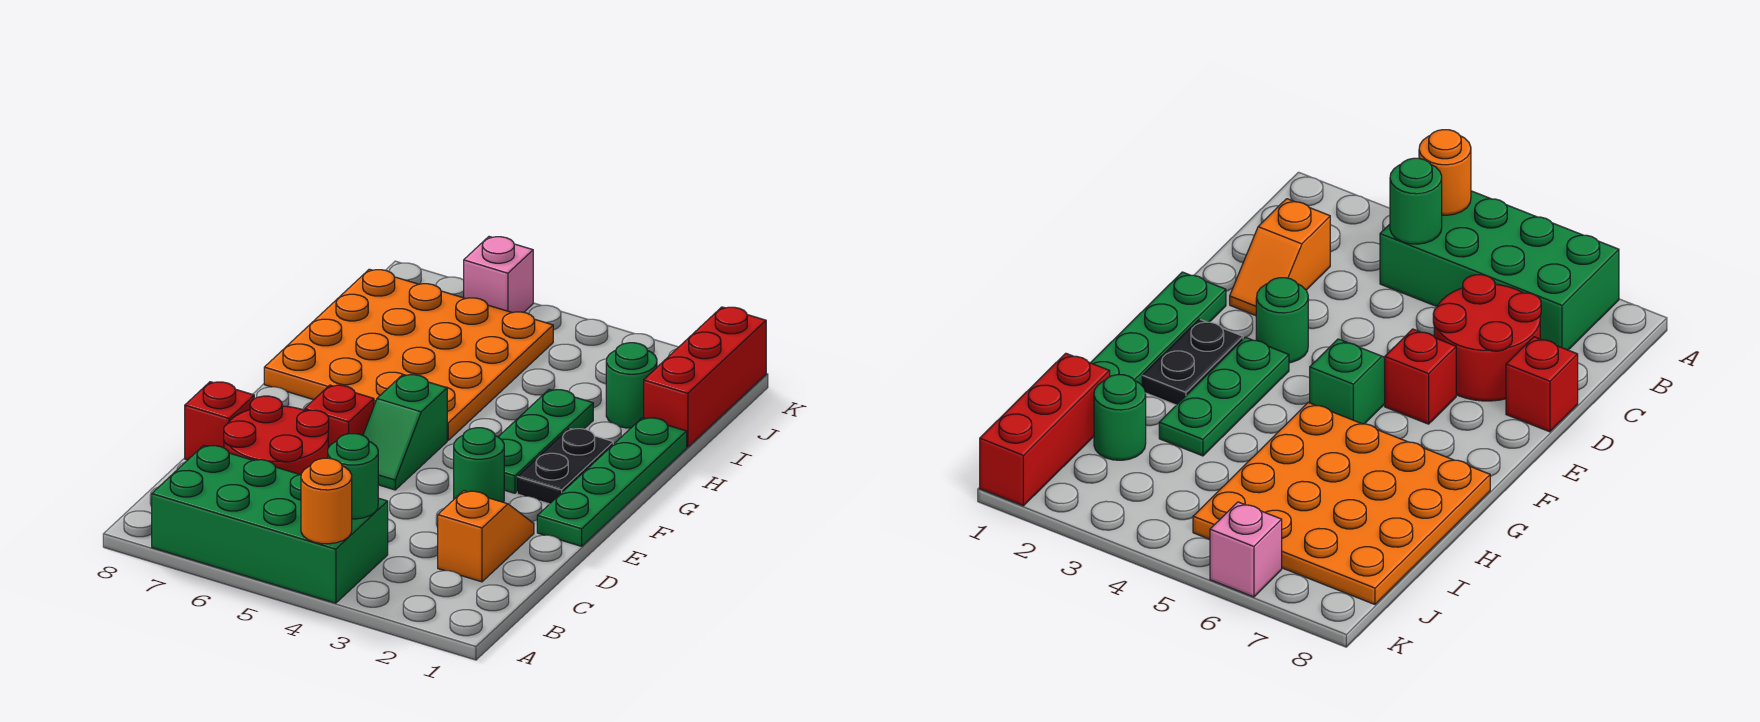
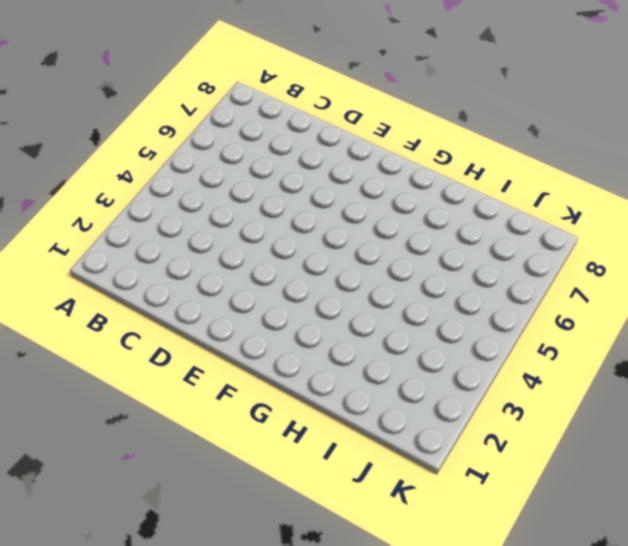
none -> green brick A4:B7 level 1
none -> orange slope C2:D2 level 1 top C
none -> red round brick C6:D7 level 1

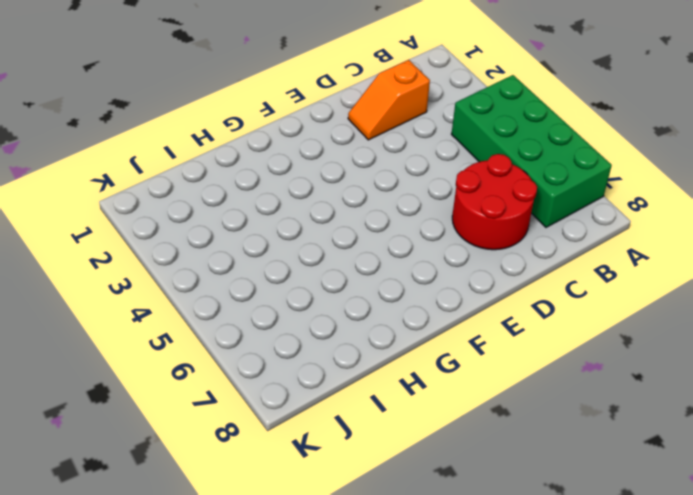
none -> red brick D8 level 1
none -> green plate E1:H1 level 1
none -> green round brick E3 level 1

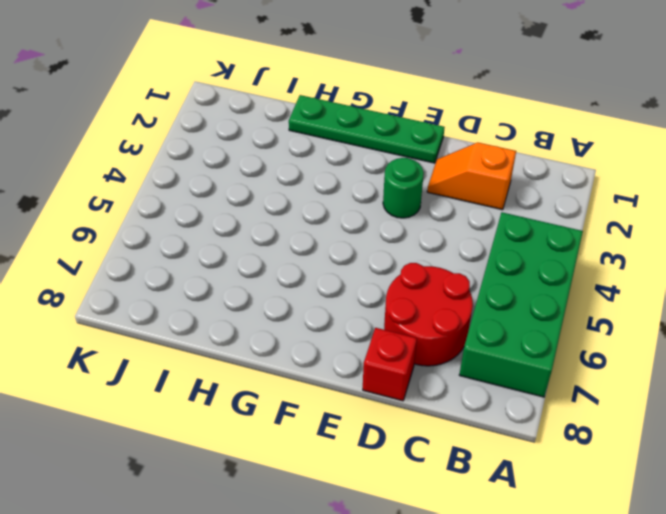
none -> green slope E5:F5 level 1 top F
none -> red brick E6 level 1
none -> black plate F2:G2 level 1

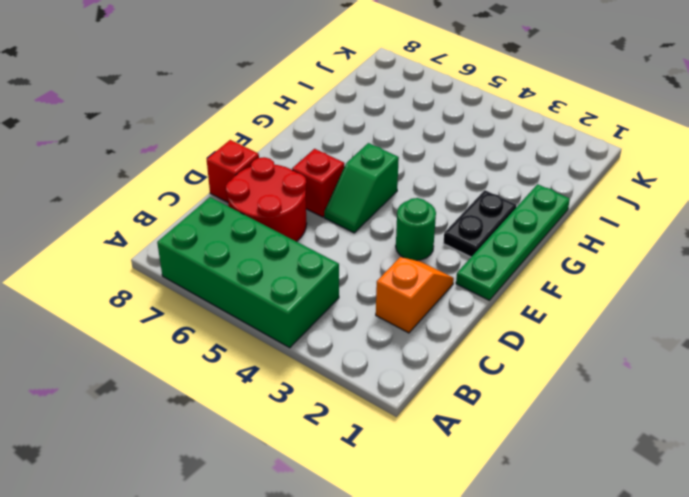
none -> green plate F3:H3 level 1
none -> orange plate G5:J8 level 1
none -> red brick I1:K1 level 1

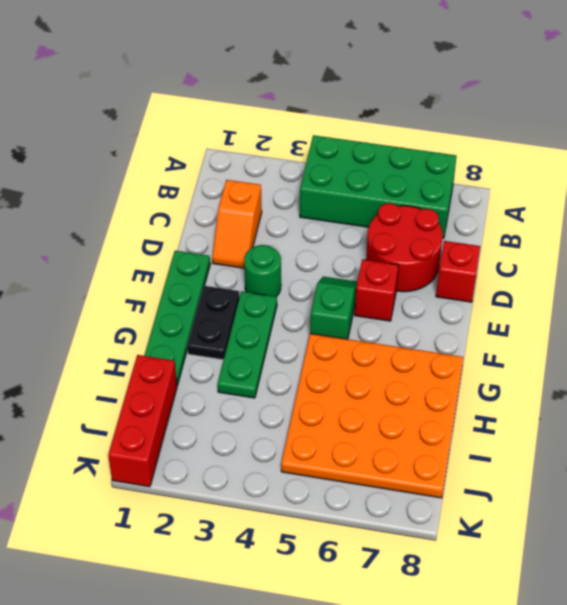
none -> green round brick I2 level 1
none -> pink brick K6 level 1
none -> orange round brick A4 level 2

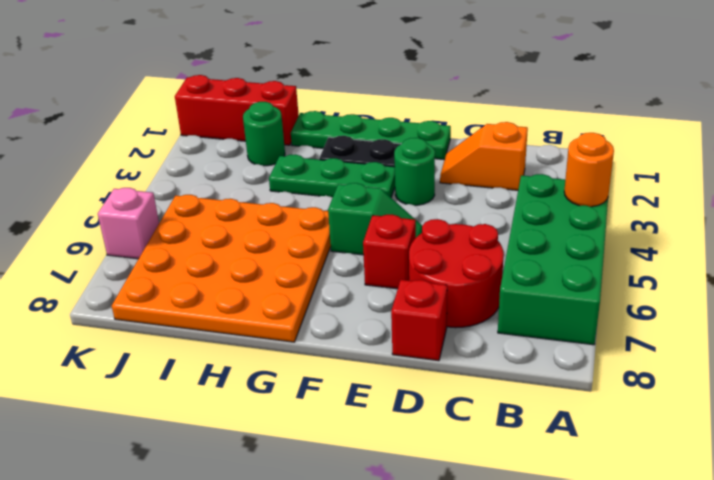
none -> green round brick B4 level 2

